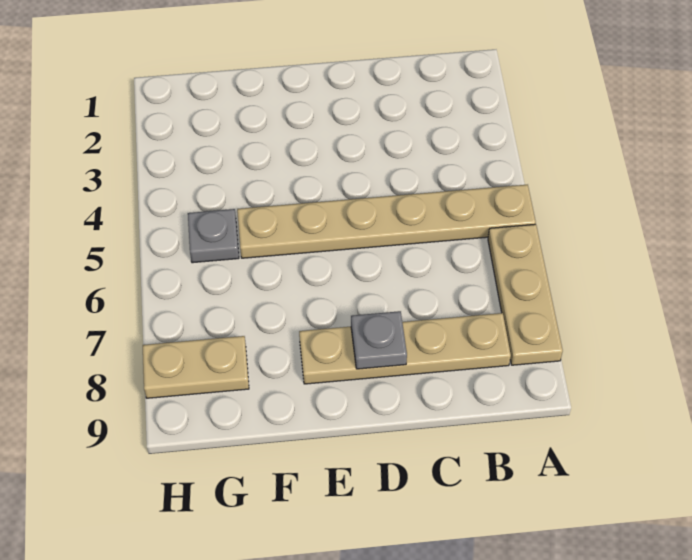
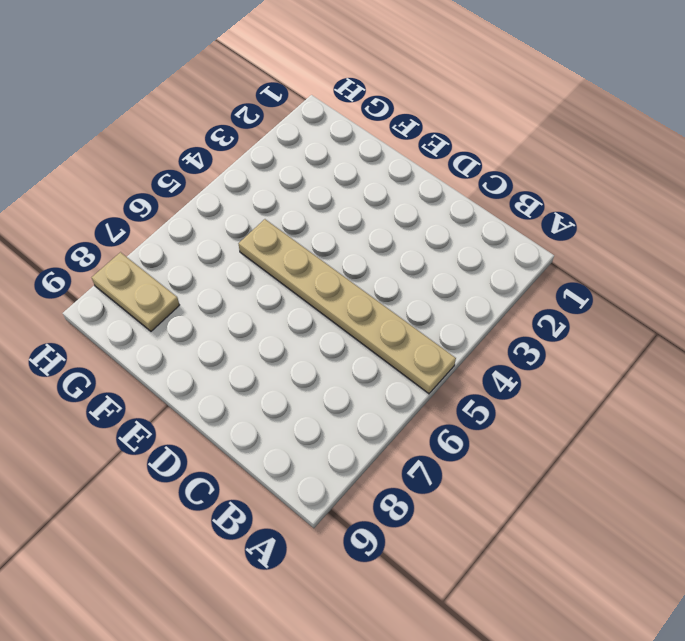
none -> tan plate A6:A8 level 1
none -> tan plate B8:E8 level 1

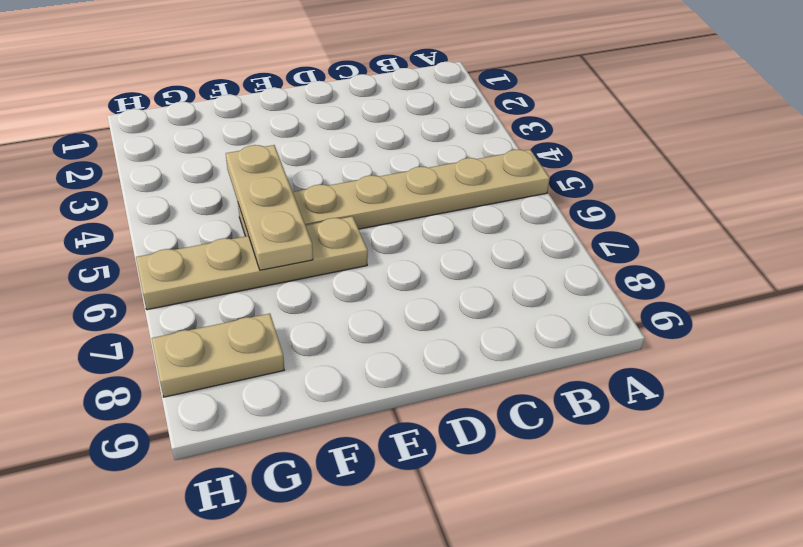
tan plate E6:H6 level 1 -> tan plate B8:E8 level 1
tan plate F4:F6 level 2 -> tan plate A6:A8 level 1
none -> grey plate G5 level 1
none -> grey plate D8 level 2

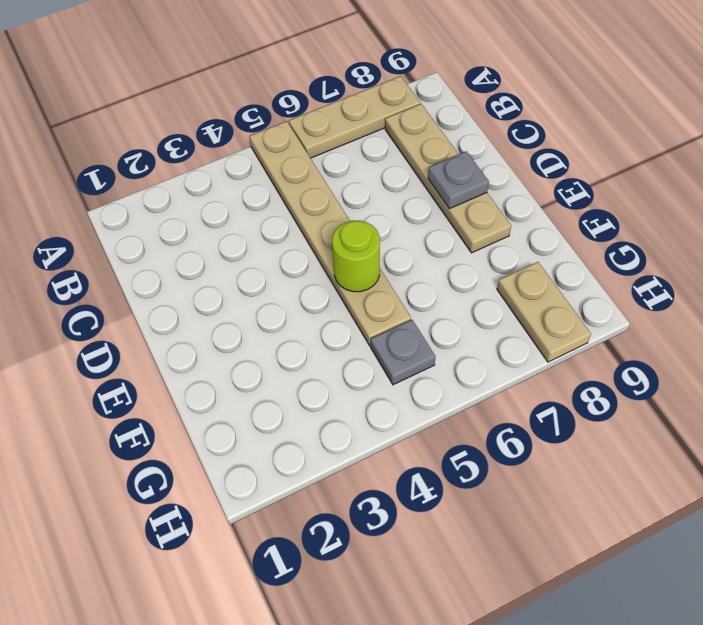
lime round brick E5 level 2 -> none

